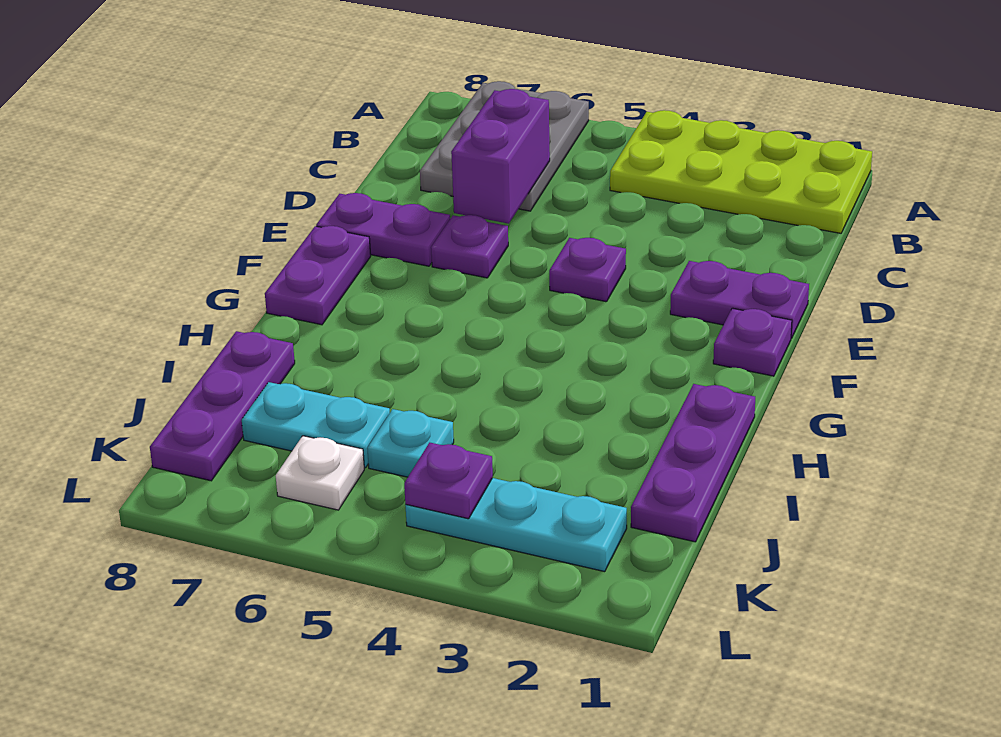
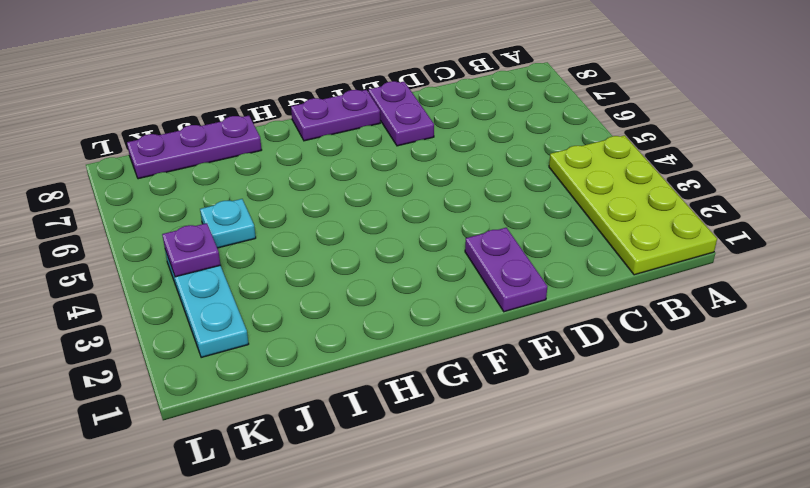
none -> grey plate A6:C7 level 1
none -> purple plate E4 level 1
none -> purple plate E6 level 1

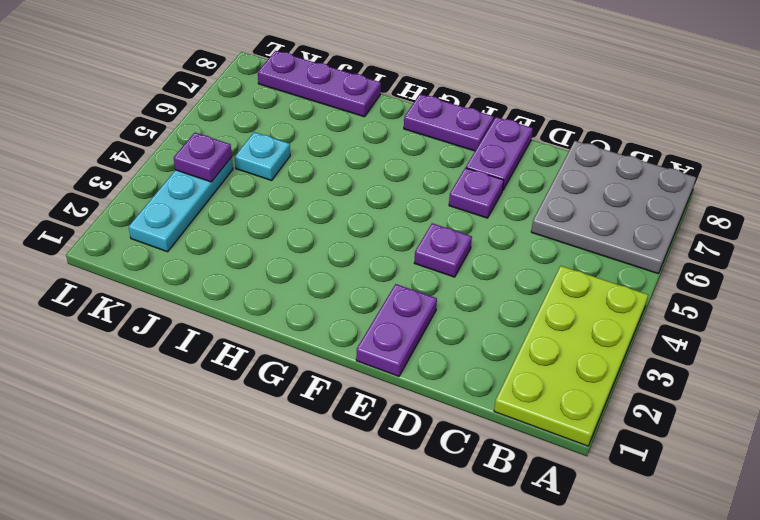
grey plate A6:C8 level 1 -> grey plate A6:C7 level 1
none -> purple plate F1 level 1
none -> purple plate H1:J1 level 1
none -> cyan plate J6:J7 level 1

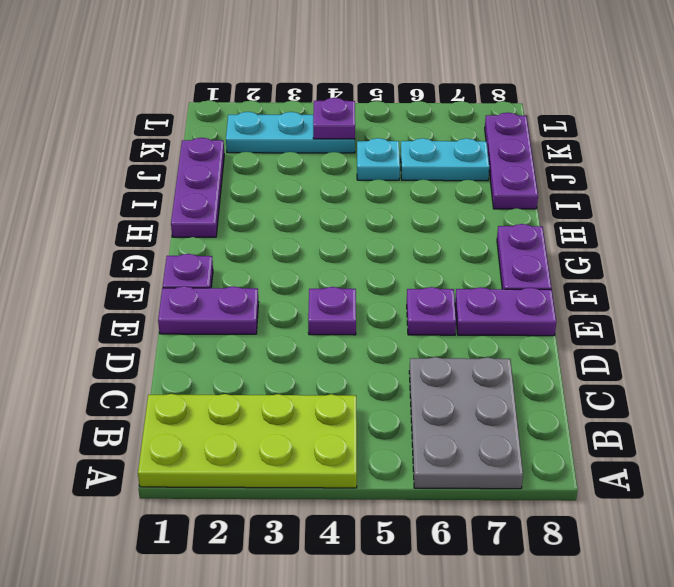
none -> white plate K6 level 1
none -> purple brick C6:D6 level 2

